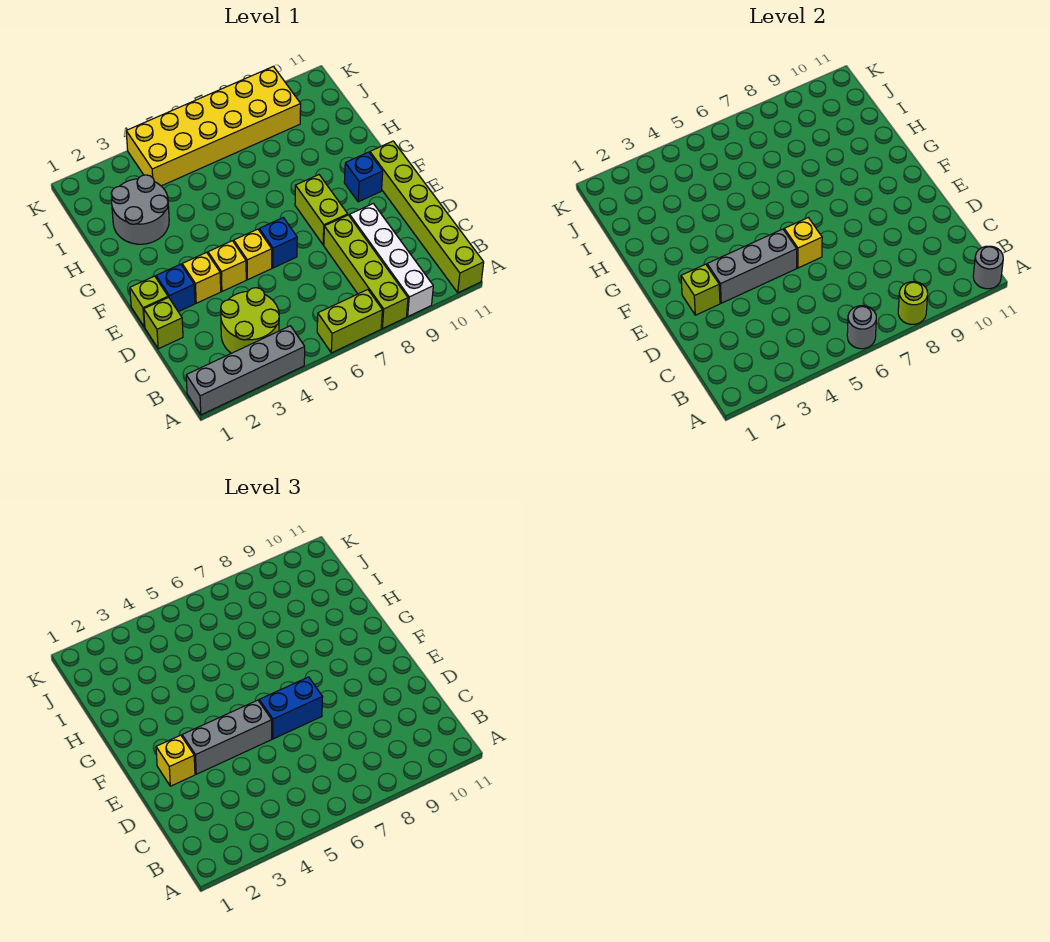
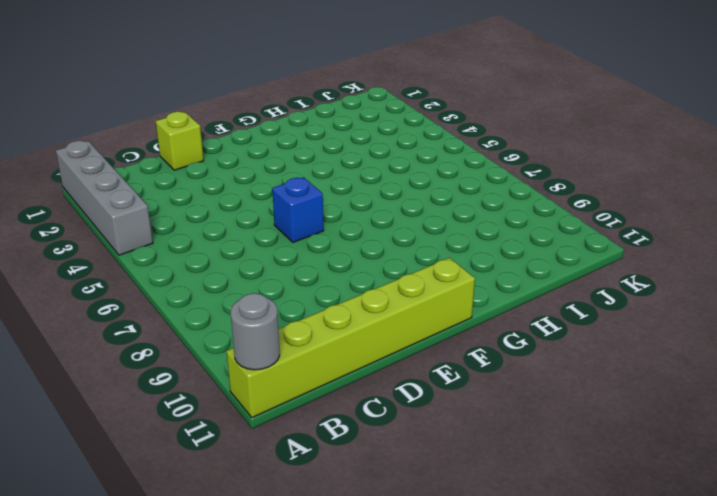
none -> lime brick A6:A7 level 1
none -> lime brick A8:D8 level 1
none -> white brick A9:D9 level 1

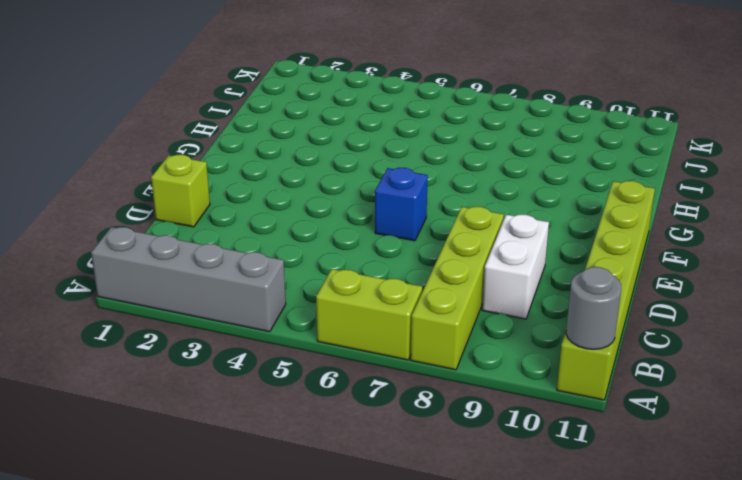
white brick C9:D9 level 1 -> white brick A9:D9 level 1
none -> lime round brick B3:C4 level 1
none -> lime brick E1 level 1
none -> blue brick E2 level 1

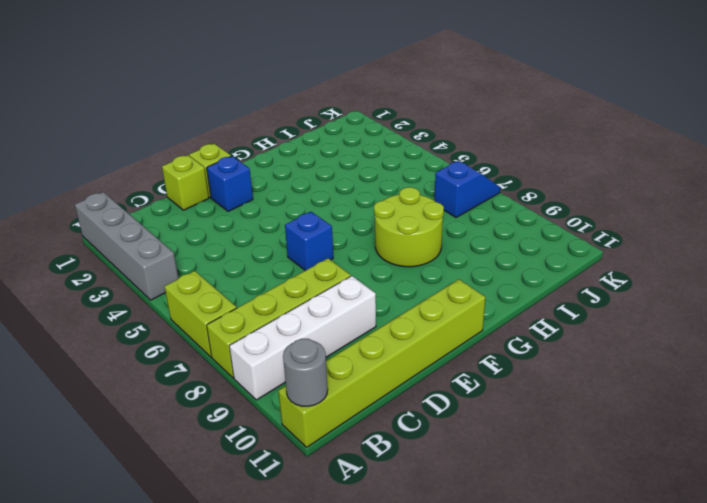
lime round brick G7:H8 level 1 -> lime round brick B3:C4 level 1
blue slope J7:K7 level 1 top J -> yellow brick J4:K9 level 1
none -> yellow brick E3 level 1
none -> yellow brick E4 level 1
none -> yellow brick E5 level 1

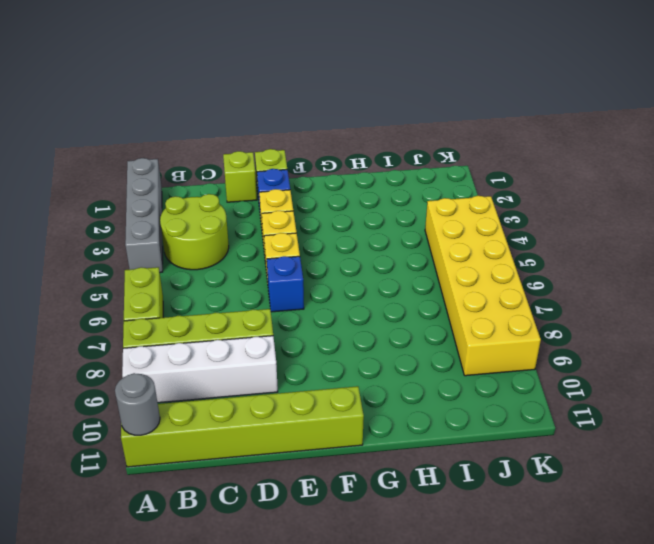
none -> lime brick E8:F8 level 1
none -> blue brick F10 level 1
none -> grey round brick H2:I3 level 1

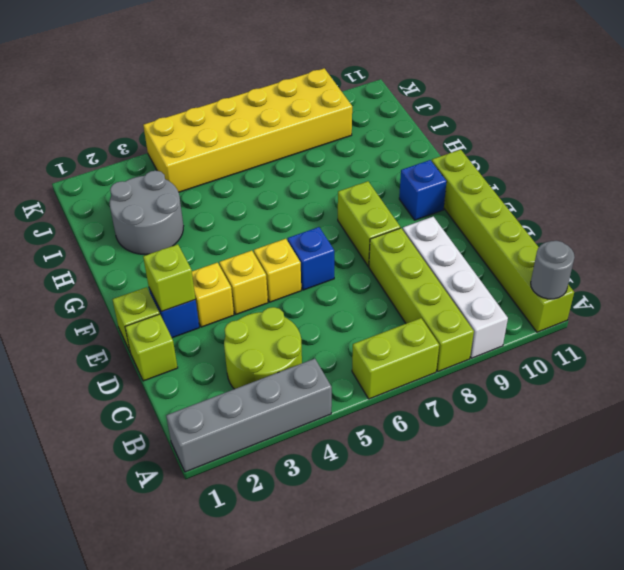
none -> grey round brick A6 level 2
none -> lime round brick A8 level 2
none -> grey brick E3:E5 level 2

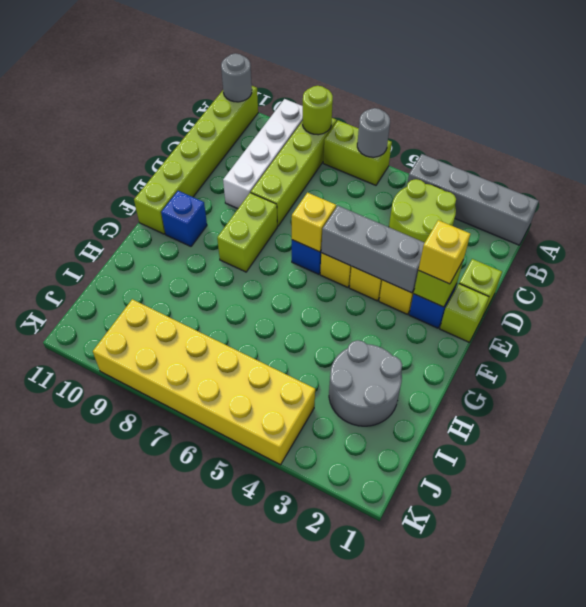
none -> grey brick E3:E5 level 3
none -> blue brick E6:E7 level 3

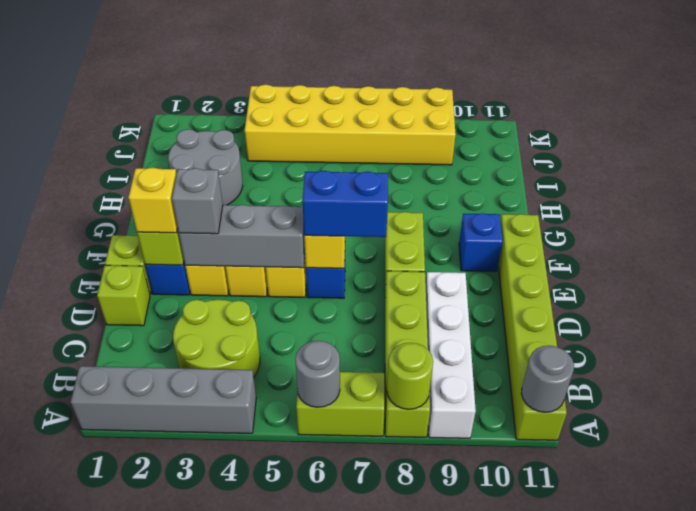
grey brick E3 level 3 -> grey brick E3:E5 level 3

